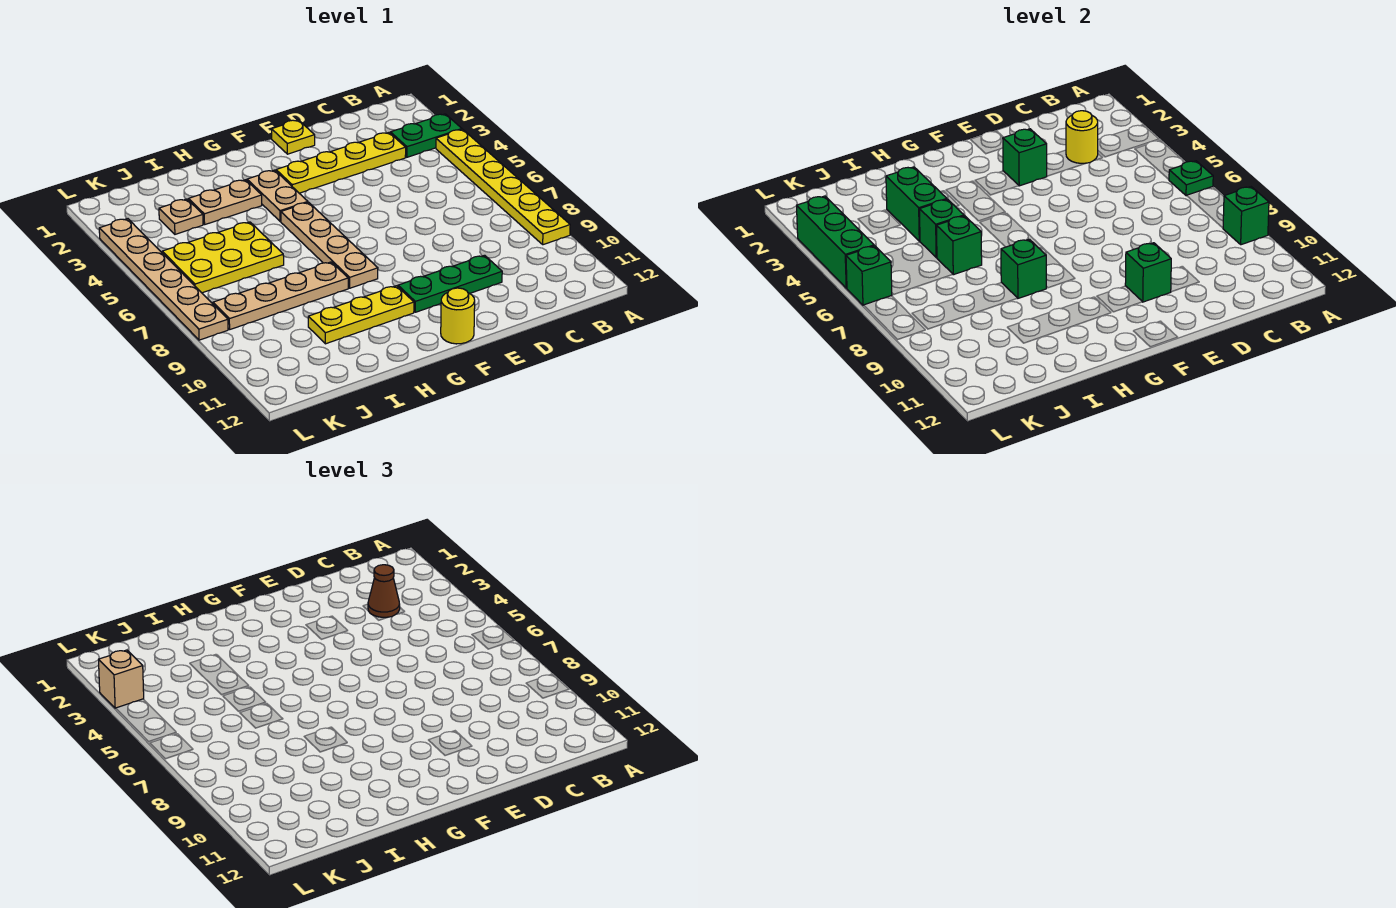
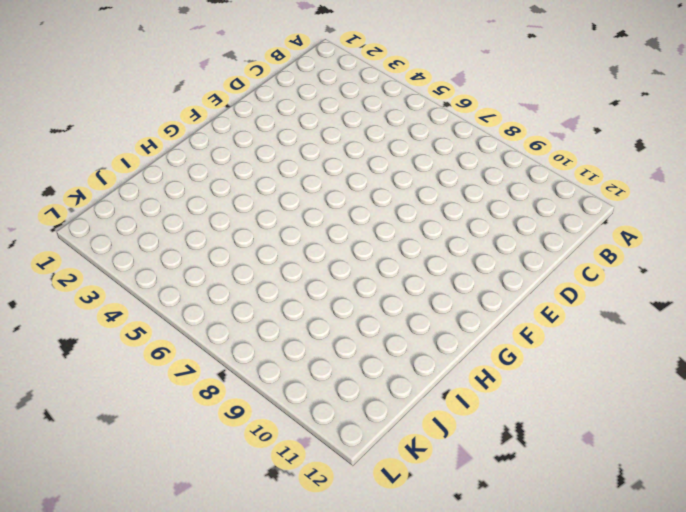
none -> green plate A3:B3 level 1
none -> yellow plate A4:A9 level 1
none -> yellow plate C3:F3 level 1

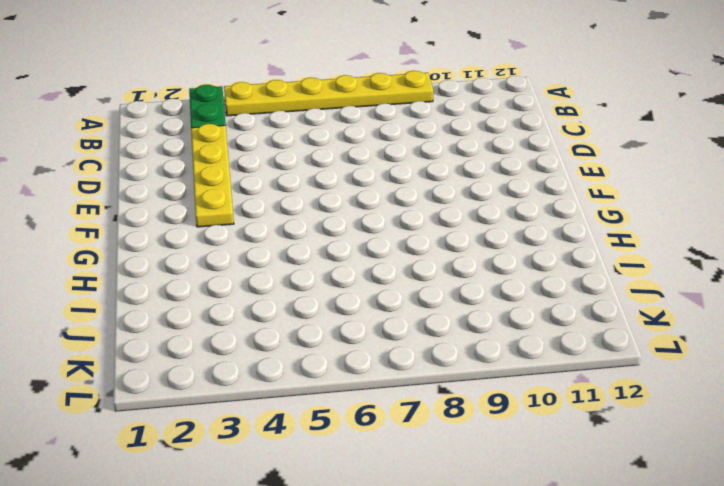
none -> green plate D10:F10 level 1
none -> yellow plate E1 level 1
none -> yellow round brick F12 level 1

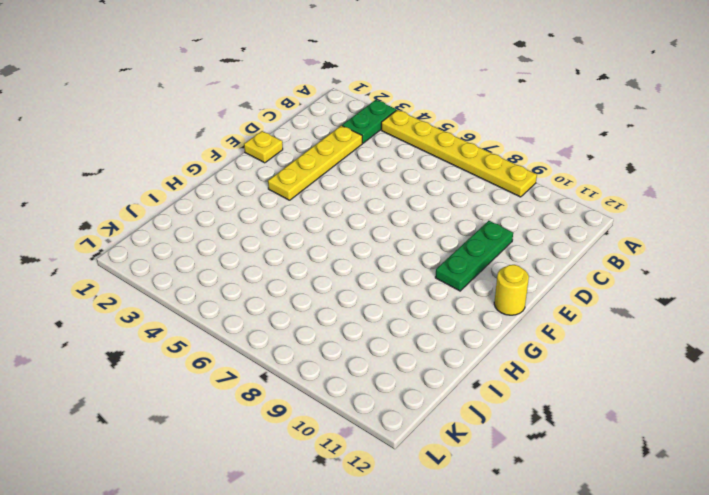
none -> tan plate G3:G4 level 1
none -> tan plate G5:G8 level 1
none -> yellow plate G10:I10 level 1

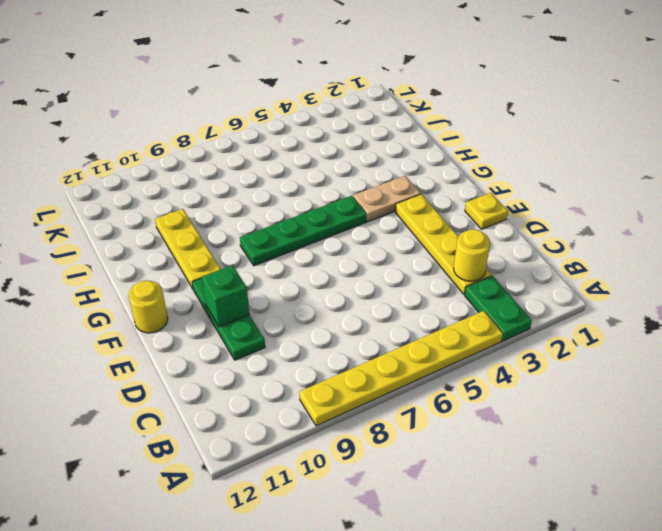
green plate G5:G8 level 1 -> tan plate G5:G8 level 1
none -> tan plate H3:I3 level 1
none -> tan plate H8:K8 level 1
none -> yellow plate I5:K6 level 1

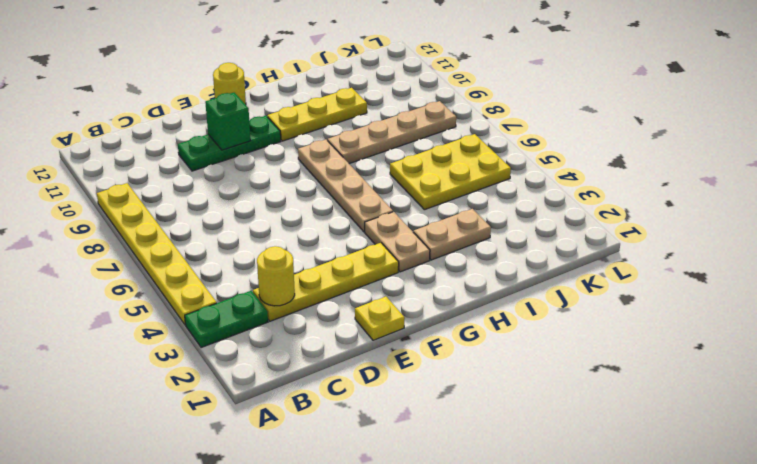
none -> tan plate J3 level 1
none -> tan plate L3:L8 level 1
none -> green plate A6 level 2

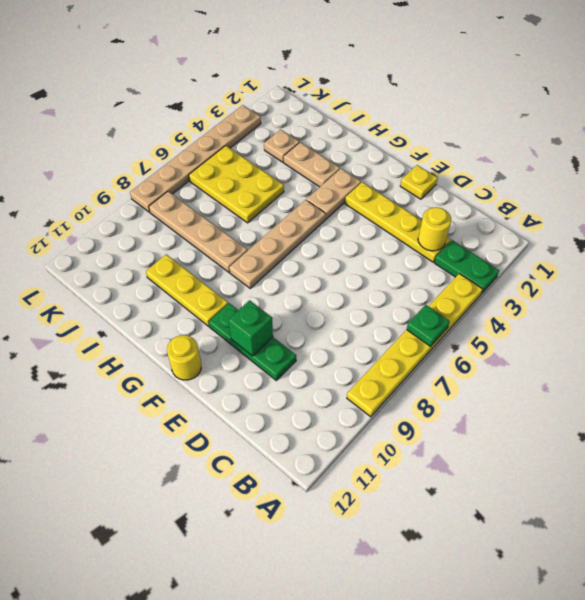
none -> green brick A9 level 2
none -> green brick E3 level 2
none -> green brick H8 level 2

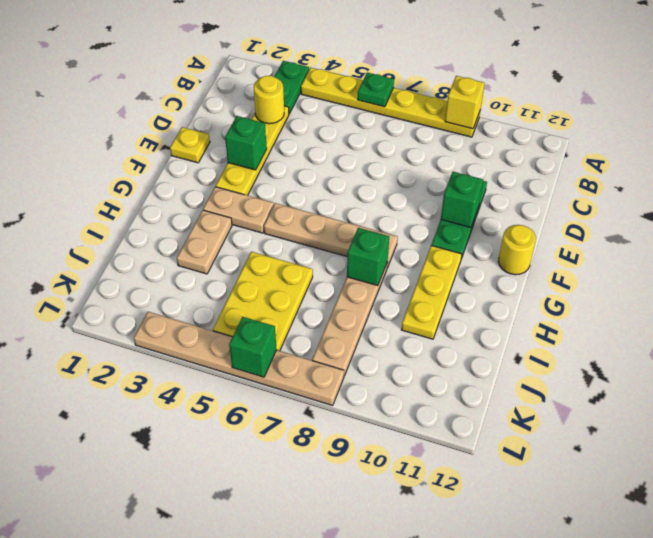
yellow brick A9 level 2 -> green brick A9 level 2
none -> tan plate J3 level 1
none -> green brick I3:I4 level 2
none -> green brick I5 level 2

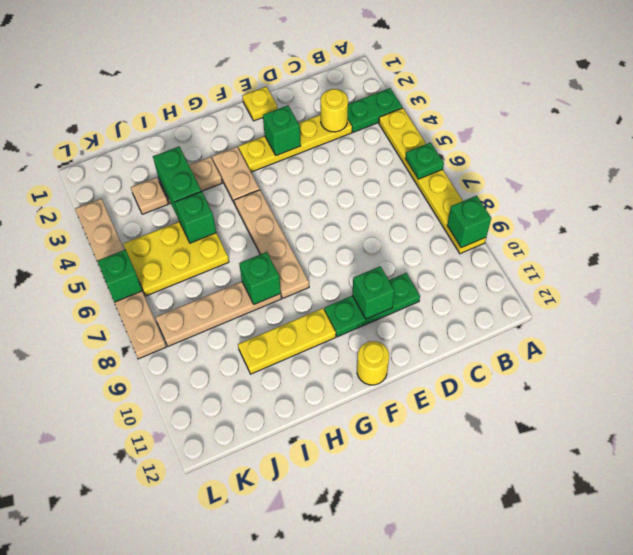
none -> green brick I6 level 2
none -> green brick L3:L5 level 2
none -> brown cone C3 level 3

